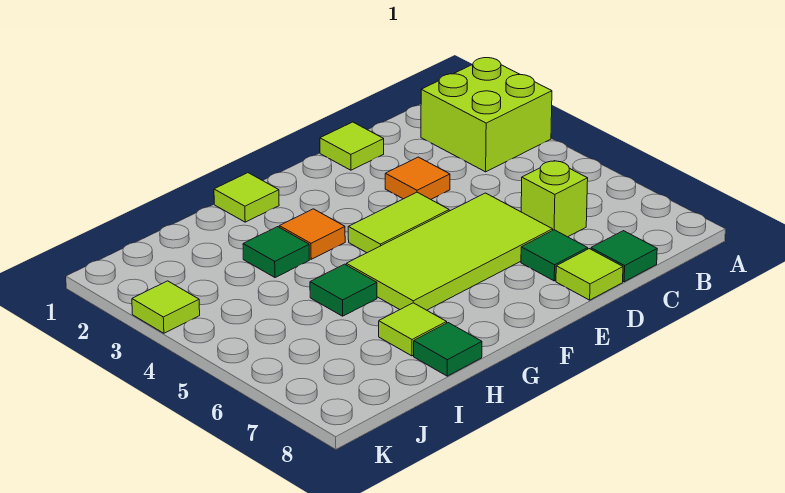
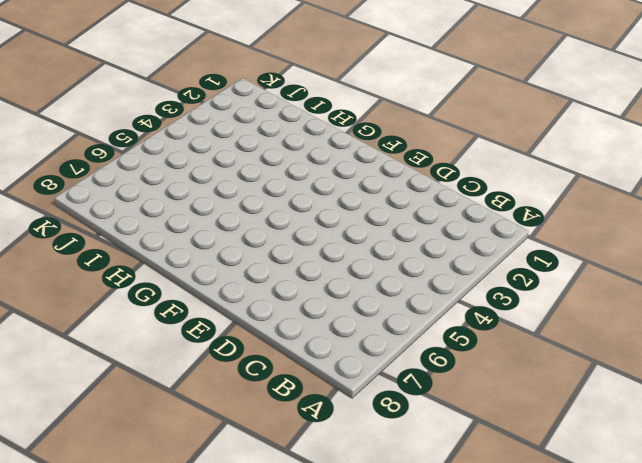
none -> lime brick A2:B3 level 1
none -> lime brick C6 level 1
none -> green tile C8 level 1

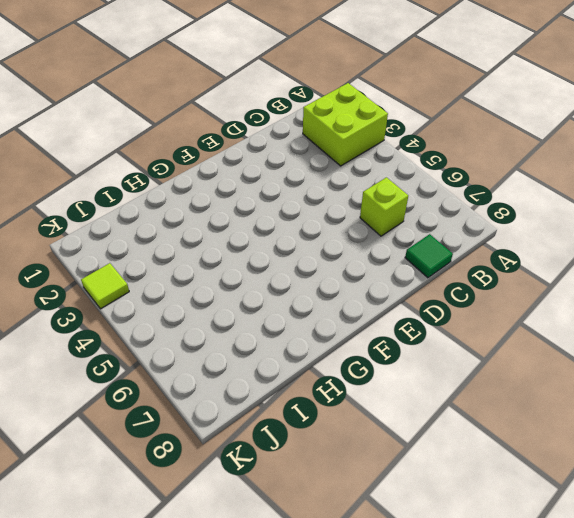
none -> lime tile D1 level 1
none -> orange tile D3 level 1
none -> lime tile D5:G6 level 1

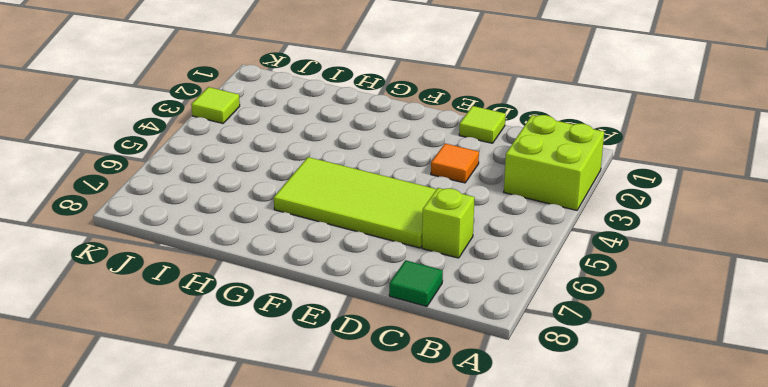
none -> green tile D7 level 1
none -> lime tile D8 level 1
none -> lime tile E4:F4 level 1

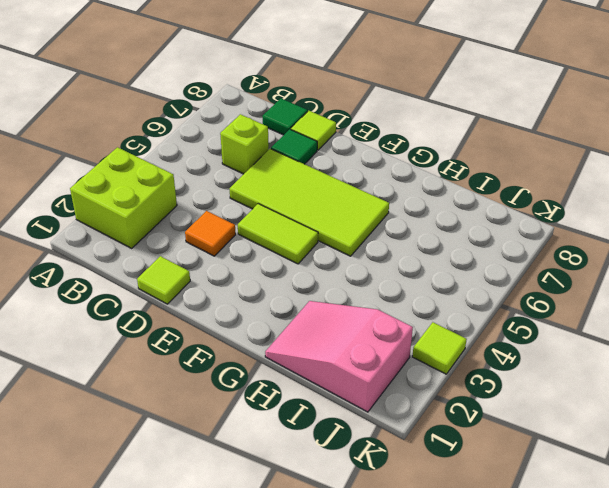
pink slope H1:J2 level 1 top J -> none
none -> lime tile G1 level 1
none -> orange tile G3 level 1
none -> green tile H3 level 1

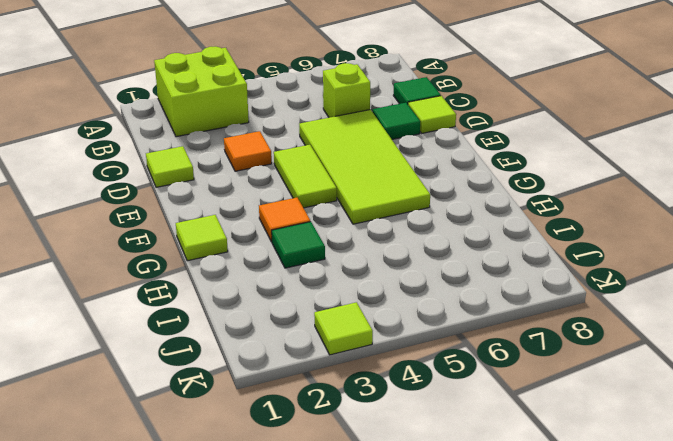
none -> green tile H5 level 1
none -> lime tile H7 level 1
none -> green tile H8 level 1

